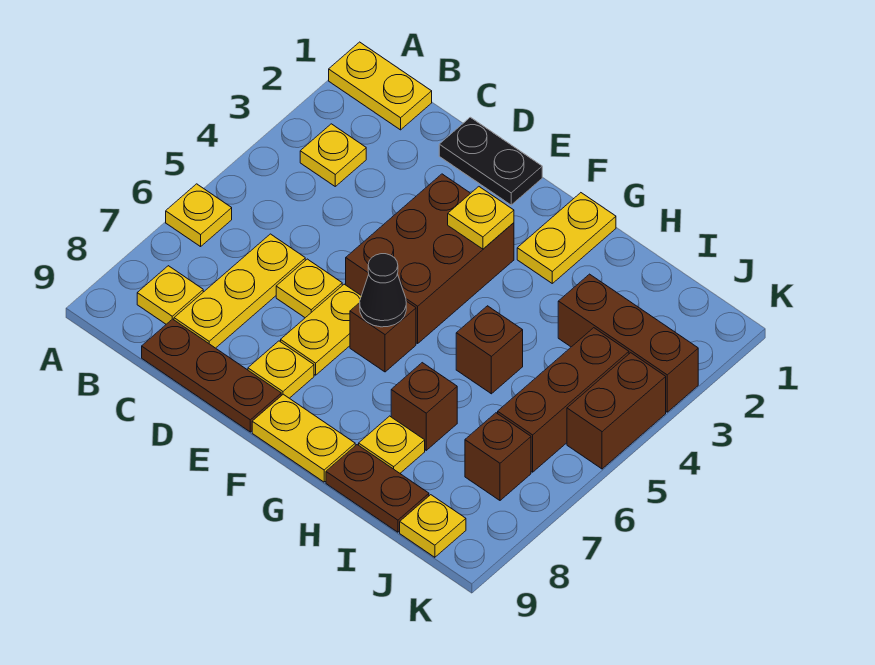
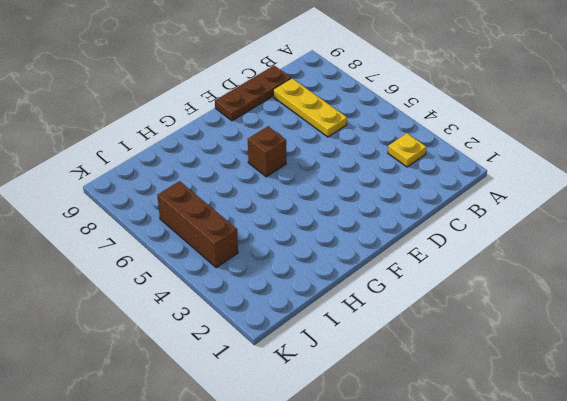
none -> yellow plate A1:B1 level 1
none -> yellow plate A6 level 1
none -> yellow plate B8 level 1

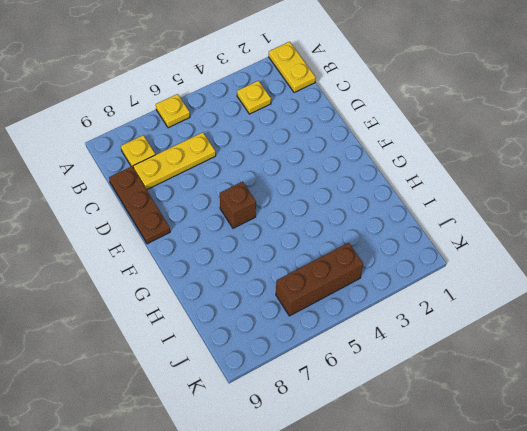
none -> black plate D1:E1 level 1
none -> yellow plate D6 level 1
none -> brown brick E3:F5 level 1

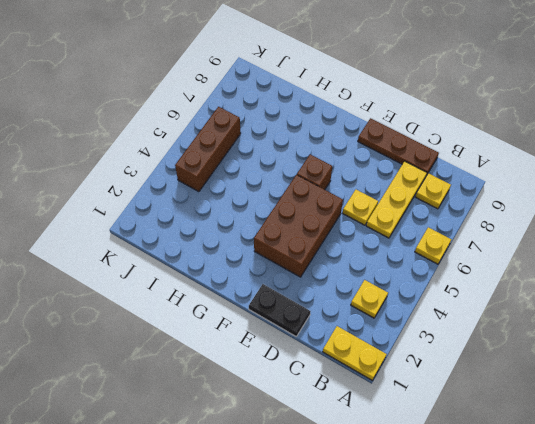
none -> yellow plate E6:E7 level 1
none -> yellow plate E8 level 1
none -> yellow plate F9:G9 level 1

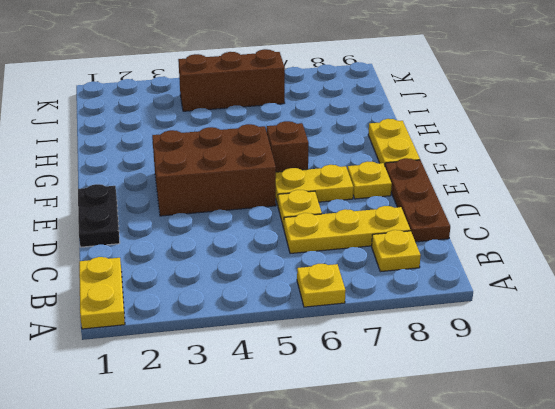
none -> yellow plate B3 level 1
none -> yellow plate G1:G2 level 1
none -> brown brick H5 level 1

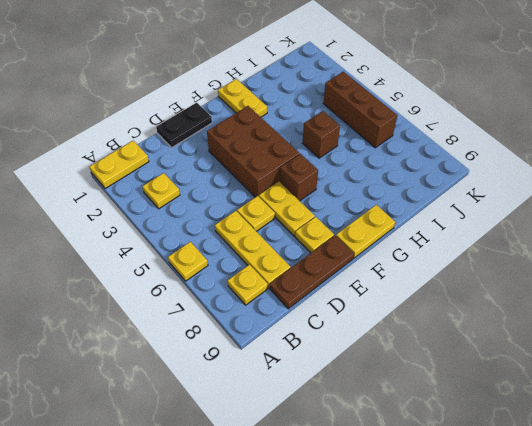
none -> brown brick H7 level 1
none -> yellow plate H8 level 1
none -> brown plate H9:I9 level 1

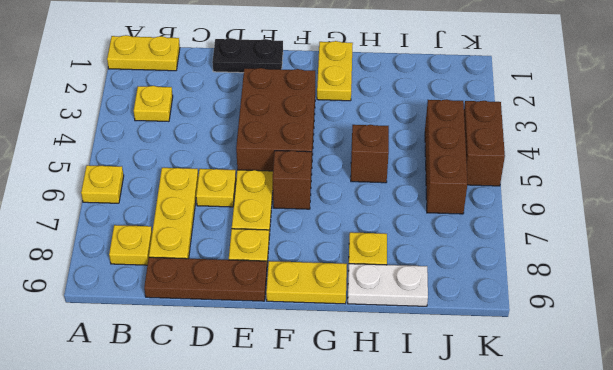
white plate H9:I9 level 1 -> brown plate H9:I9 level 1
none -> brown brick H7 level 1
none -> brown brick I3:K3 level 1
none -> brown brick J7 level 1

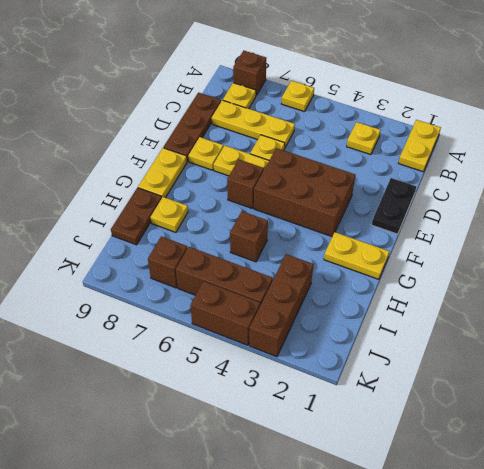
brown brick A8 level 1 -> brown brick H7 level 1
none -> yellow plate J9 level 1
none -> yellow plate F3 level 2
none -> black cone F6 level 2

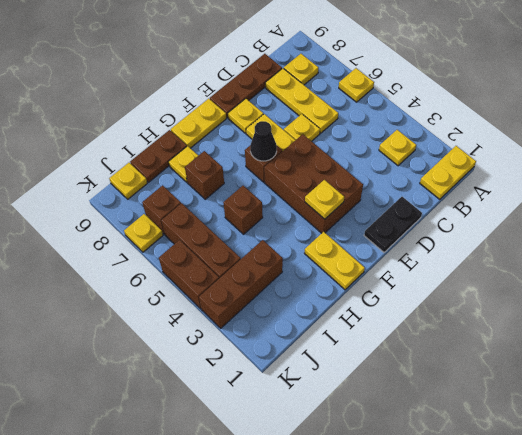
yellow plate K7 level 1 -> none

